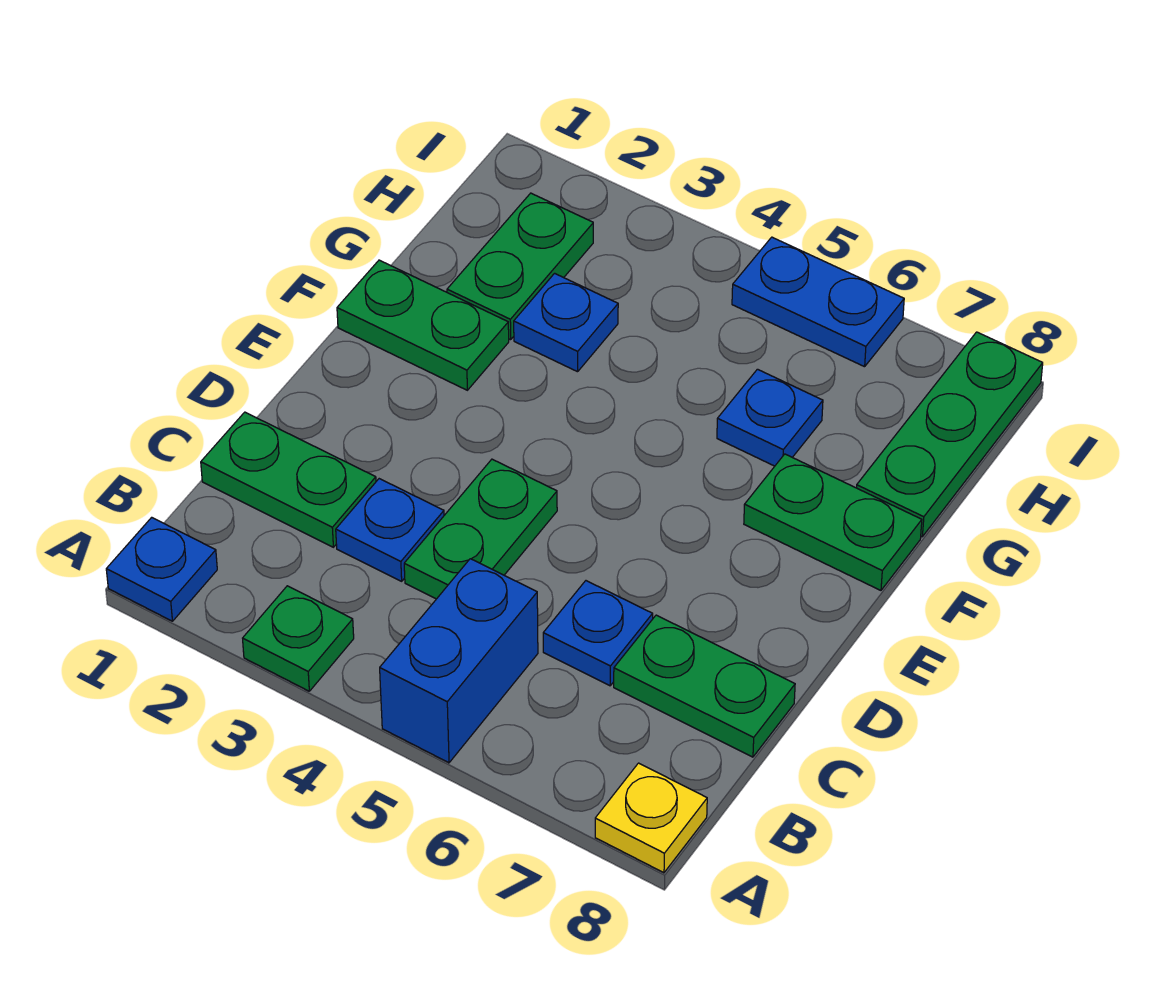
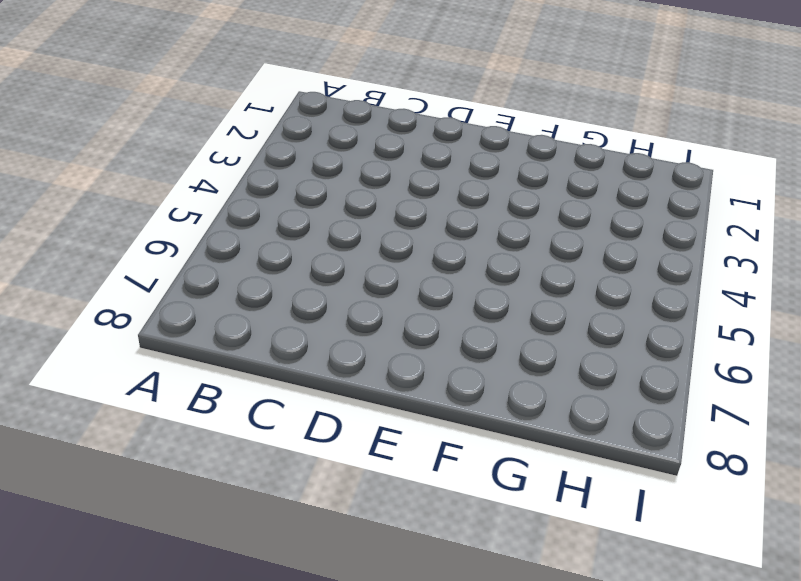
none -> blue plate A1 level 1
none -> green plate A3 level 1
none -> blue brick A5:B5 level 1

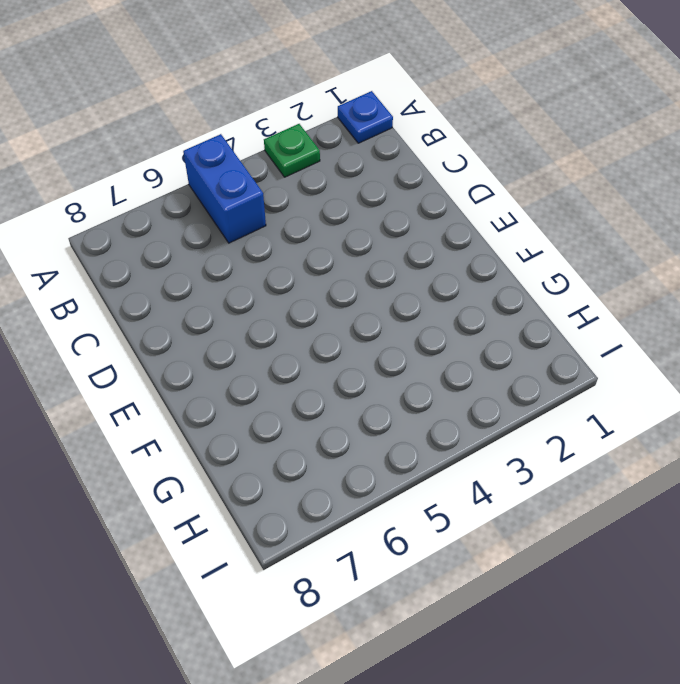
none -> yellow plate A8 level 1
none -> green plate C1:C2 level 1
none -> blue plate C3 level 1

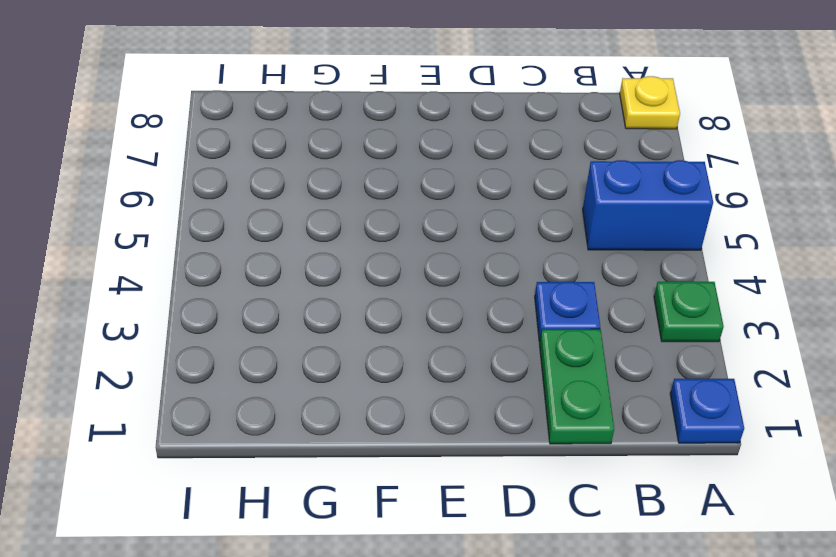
none -> green plate C4:D4 level 1
none -> blue plate C6 level 1
none -> green plate C7:C8 level 1

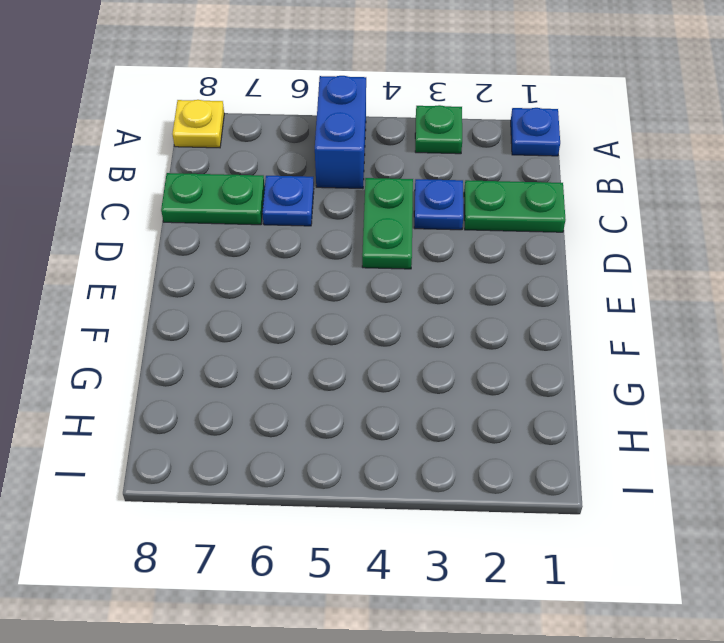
none -> green plate F1:F2 level 1
none -> green plate F7:F8 level 1
none -> green plate G2:H2 level 1

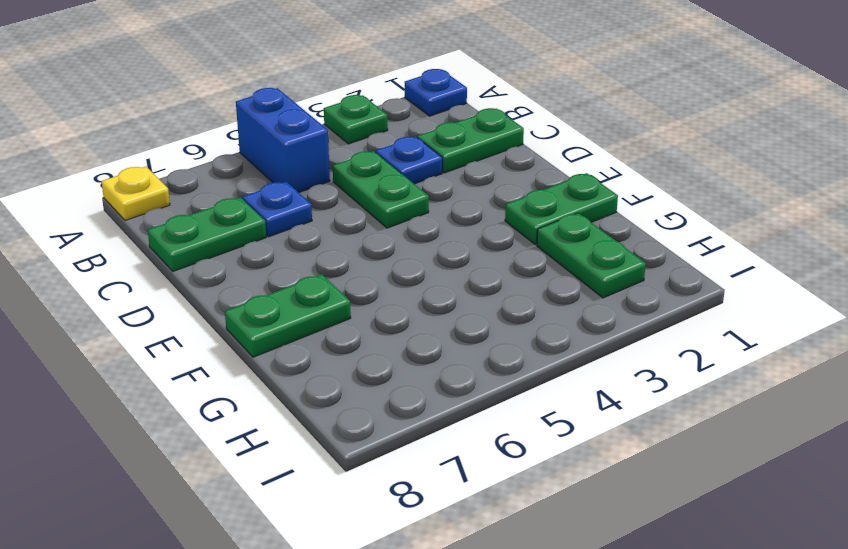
none -> blue plate G3 level 1
none -> blue plate G6 level 1
none -> green plate G8:I8 level 1

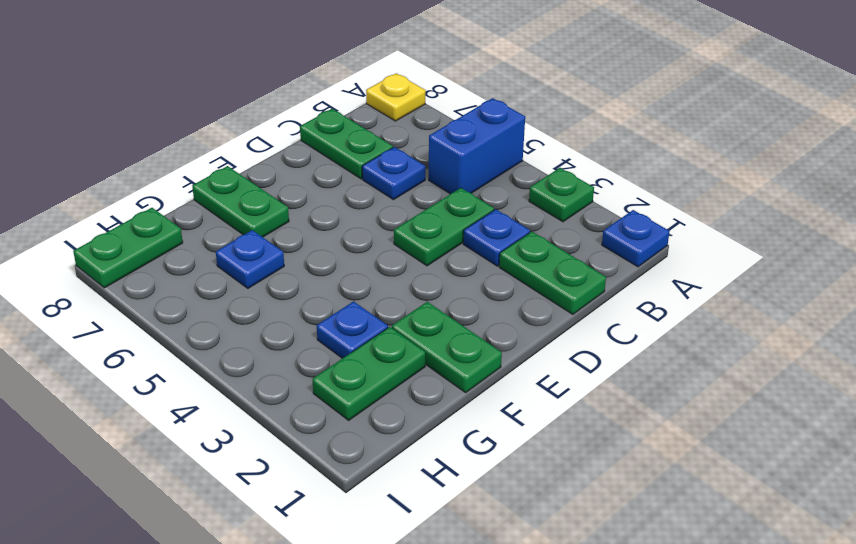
green plate H8:I8 level 1 -> green plate G8:I8 level 1
none -> blue plate I5:I6 level 1

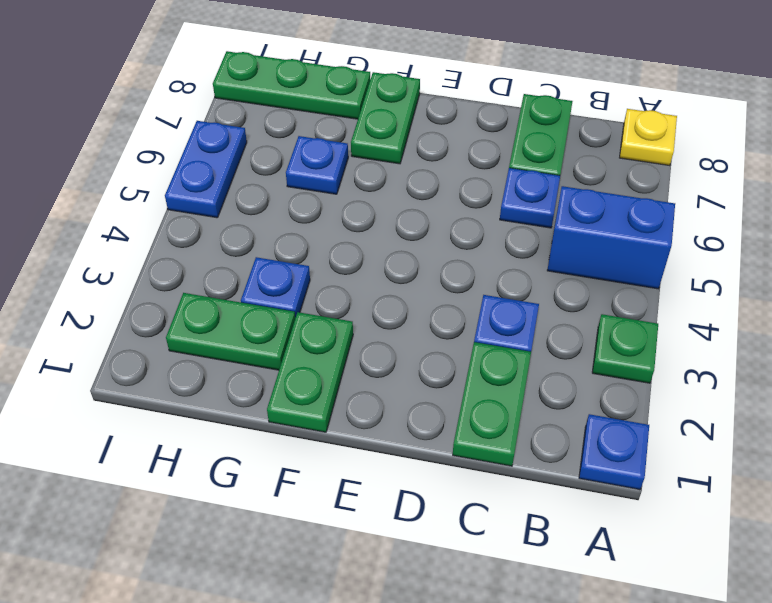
none -> green plate C4:D4 level 1

